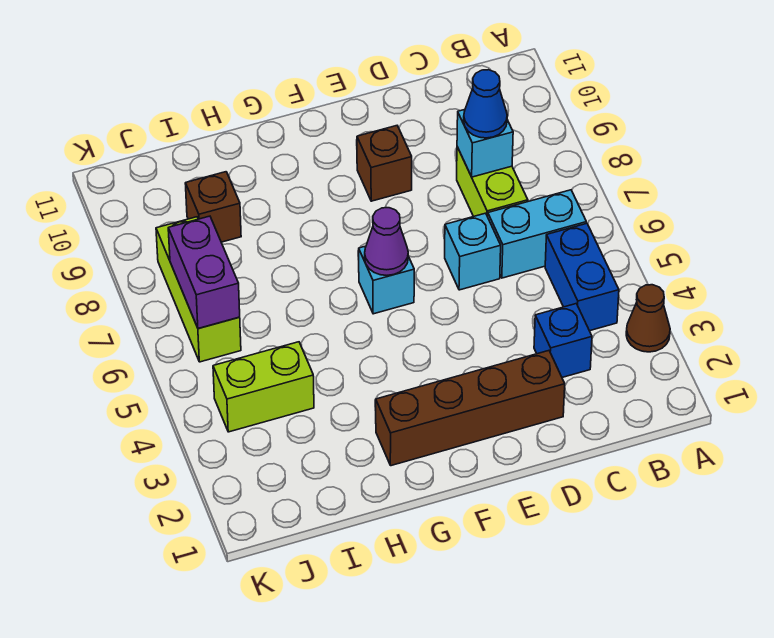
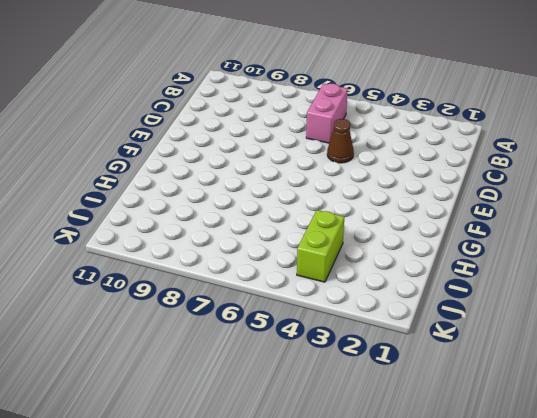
pink brick B6:C6 level 1 -> cyan brick B6:C6 level 1
brown cone D5 level 1 -> brown cone A3 level 1
none -> blue brick B4:B5 level 1
none -> blue brick C3 level 1
none -> lime brick C7:C8 level 1

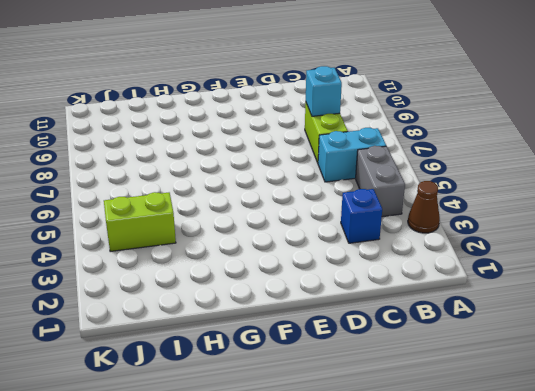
grey brick B4:B5 level 1 -> blue brick B4:B5 level 1
none -> brown brick D2:G2 level 1
none -> cyan brick D6 level 1
none -> brown brick E9 level 1

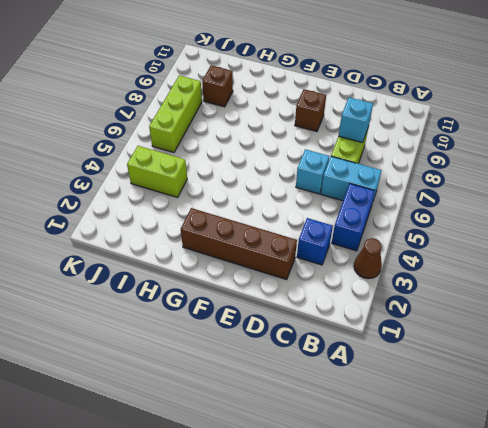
none -> cyan brick F6 level 1
none -> purple cone F6 level 2
none -> purple brick J6:J7 level 2

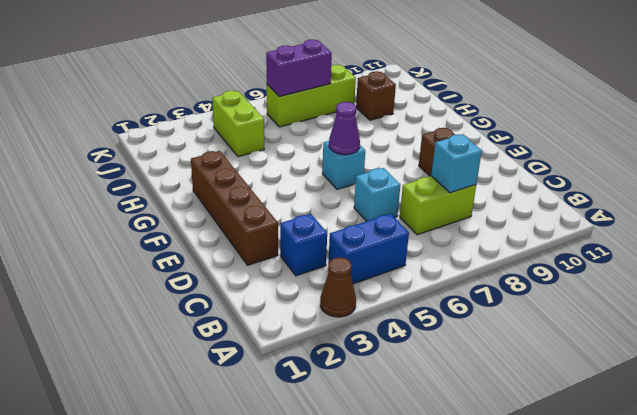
none -> cyan brick B6:C6 level 1
none -> blue cone C8 level 3

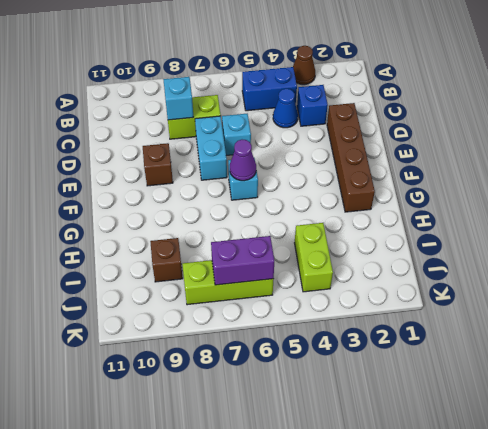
blue cone C4 level 1 -> blue cone C8 level 3
cyan brick D7:E7 level 1 -> cyan brick B6:C6 level 1

